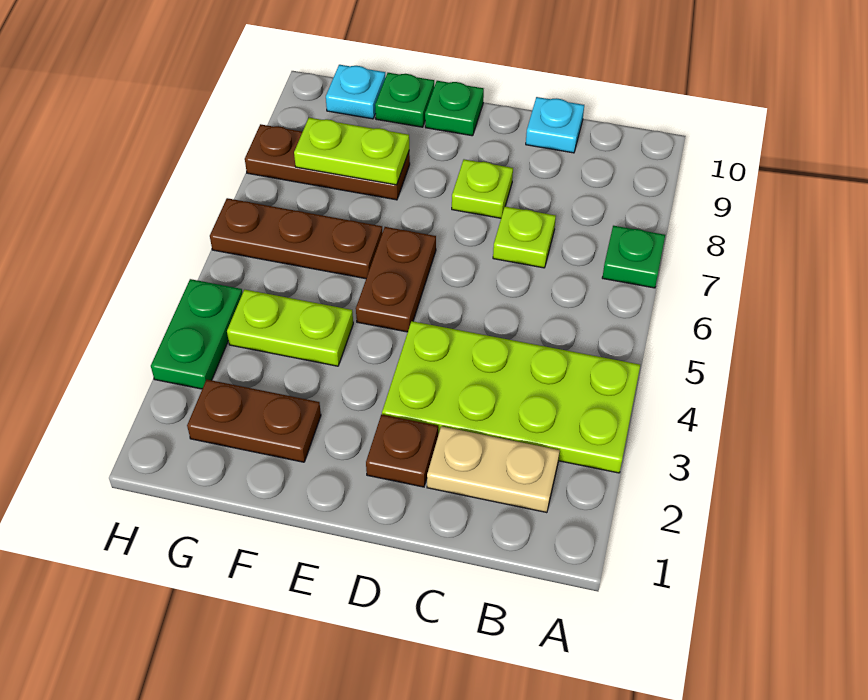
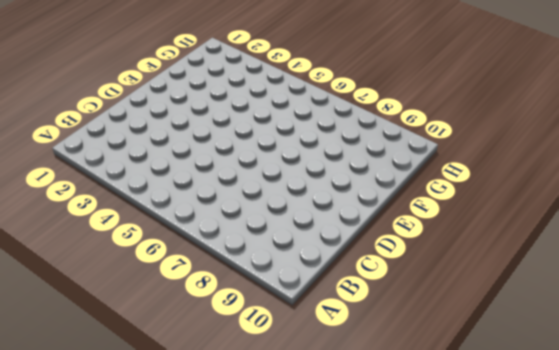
none -> lime plate A3:D4 level 1
none -> green plate A7 level 1
none -> tan plate B2:C2 level 1

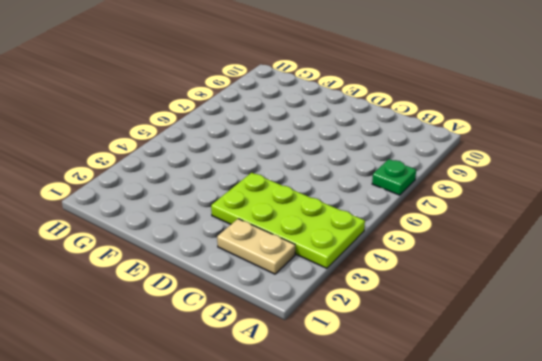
none -> lime plate C7 level 1
none -> cyan plate C10 level 1
none -> brown plate D2 level 1

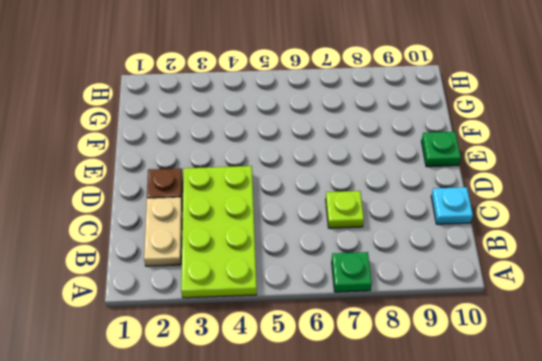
none -> lime plate D8 level 1
none -> brown plate E5:E6 level 1
none -> brown plate F2:G2 level 1

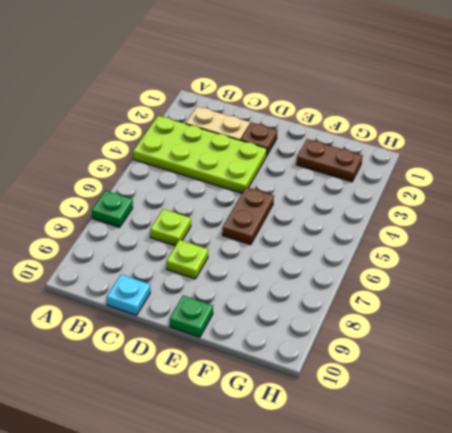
none -> lime plate F4:G4 level 1
none -> brown plate F6:H6 level 1
none -> brown plate F8:H8 level 1

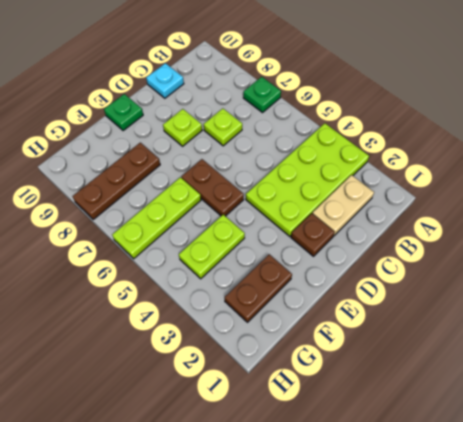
lime plate F6:H6 level 1 -> brown plate F6:H6 level 1
none -> green plate F10 level 1
none -> cyan plate G10 level 1
none -> green plate H3:H4 level 1

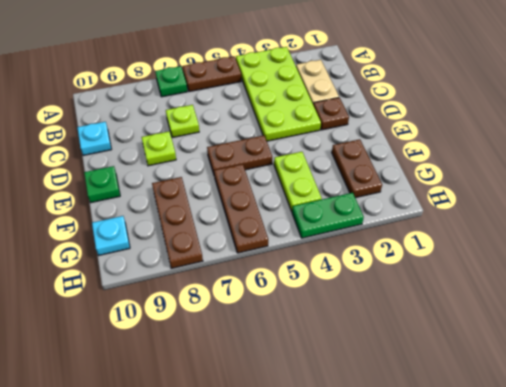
brown plate A5:A6 level 1 -> none
none -> green plate F10 level 1
none -> lime plate F8:G8 level 2

